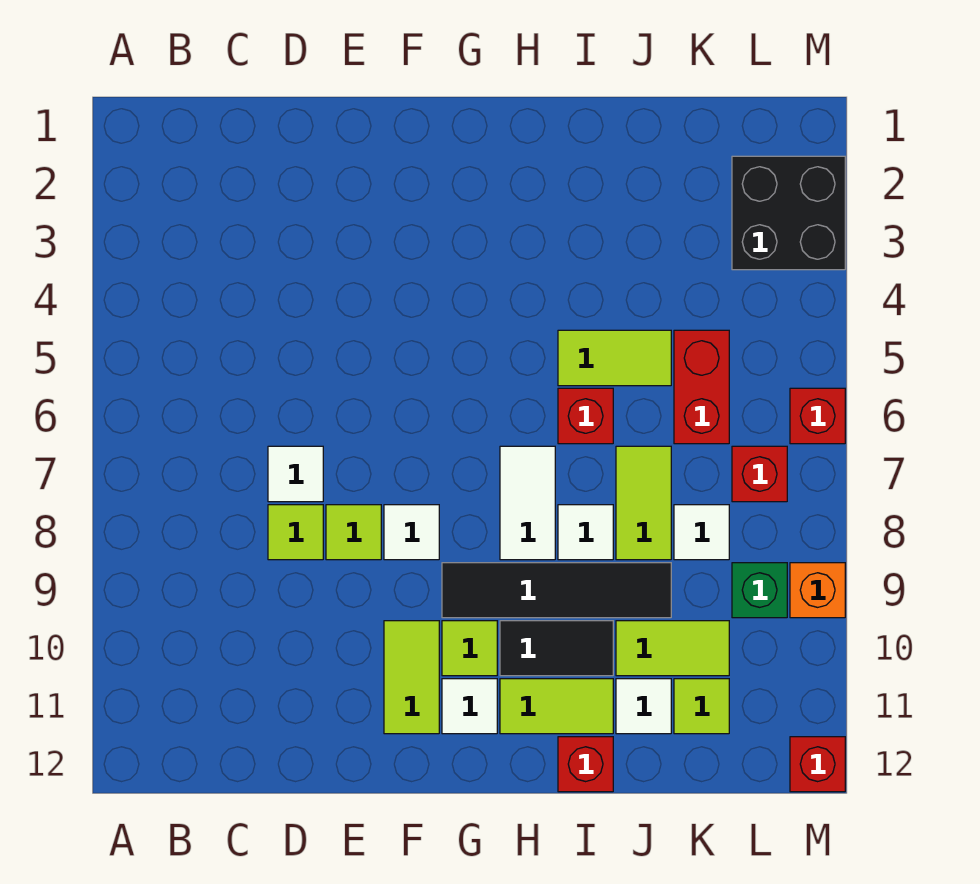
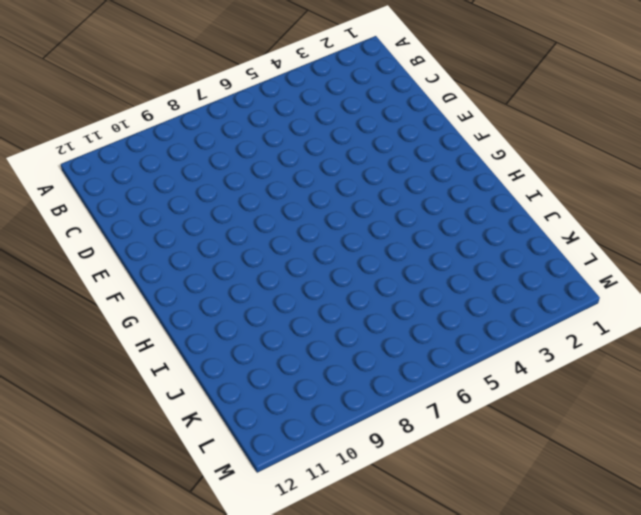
none -> white tile D7 level 1
none -> lime tile D8 level 1
none -> lime tile E8 level 1

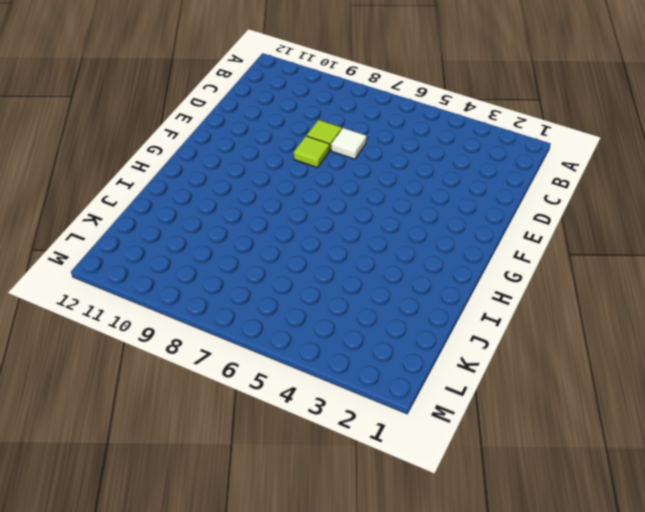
none -> white tile F8 level 1
none -> lime tile F10:F11 level 1
none -> black tile G9:J9 level 1

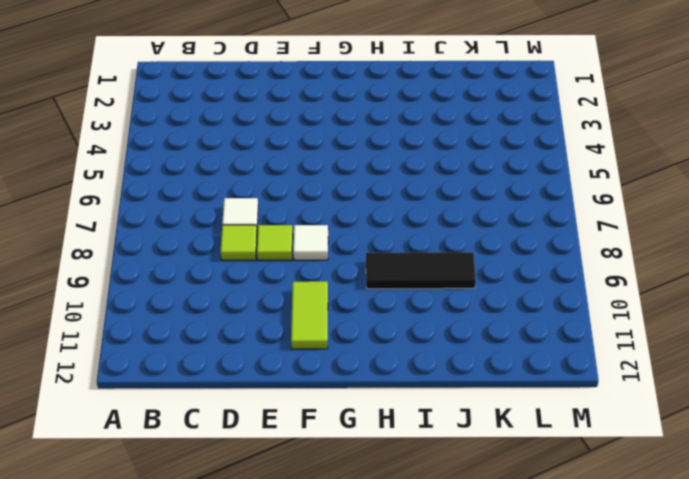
black tile H9:J9 level 1 -> black tile G9:J9 level 1
none -> lime tile G10 level 1
none -> white tile G11 level 1
none -> white tile H7:H8 level 1

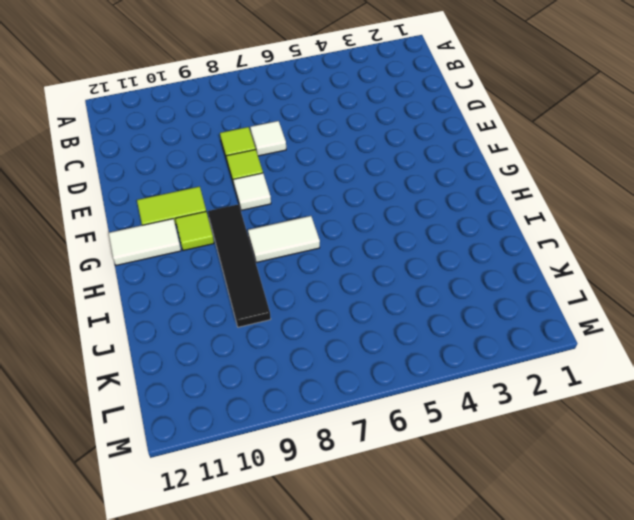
white tile G11:G12 level 1 -> white tile G11 level 1
none -> black tile H10:I10 level 1
none -> lime tile H11:I11 level 1
none -> lime tile I5:J5 level 1

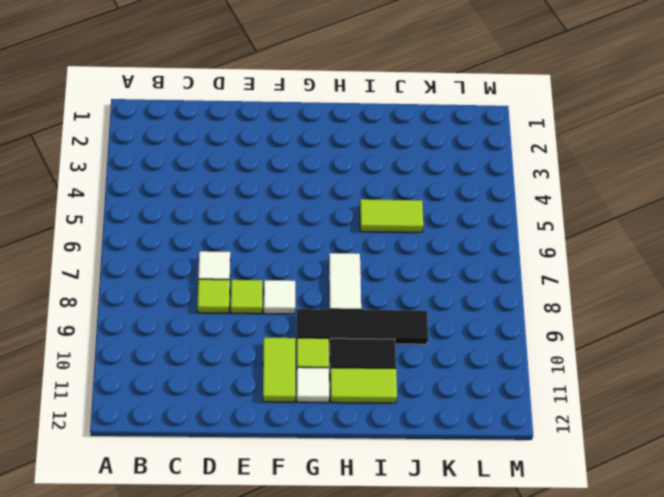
none -> red brick I6 level 1
none -> white tile I8 level 1
none -> red brick I12 level 1

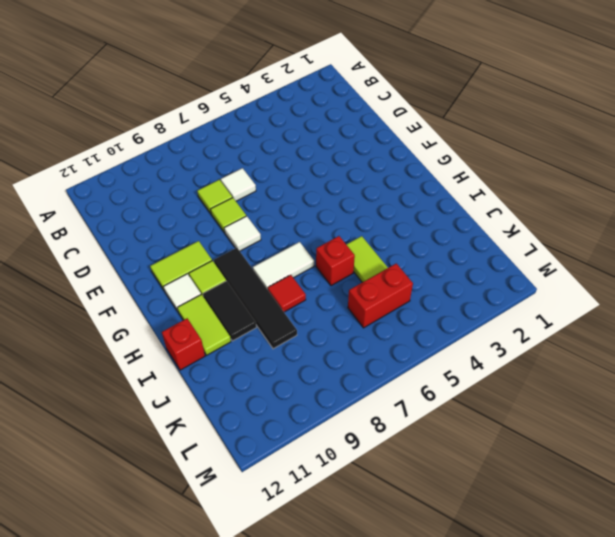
red tile I8 level 1 -> white tile I8 level 1
none -> lime tile J7:J8 level 1
none -> lime tile J10:K10 level 1
none -> white tile J11 level 1

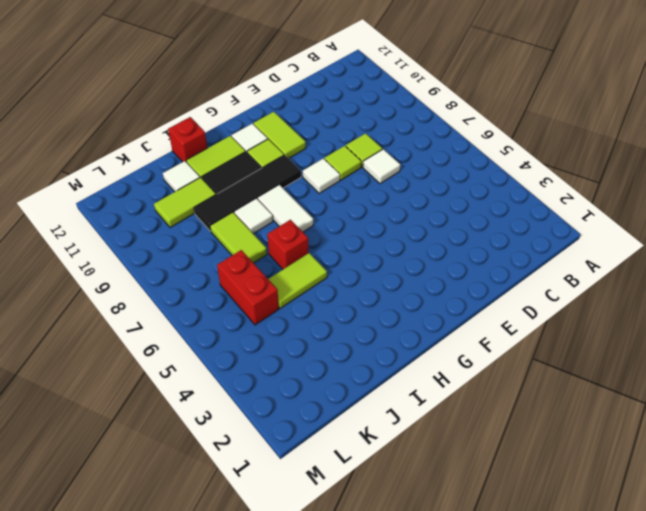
none -> white tile K8 level 1
none -> lime tile K11 level 1
none -> black brick L2:M3 level 1

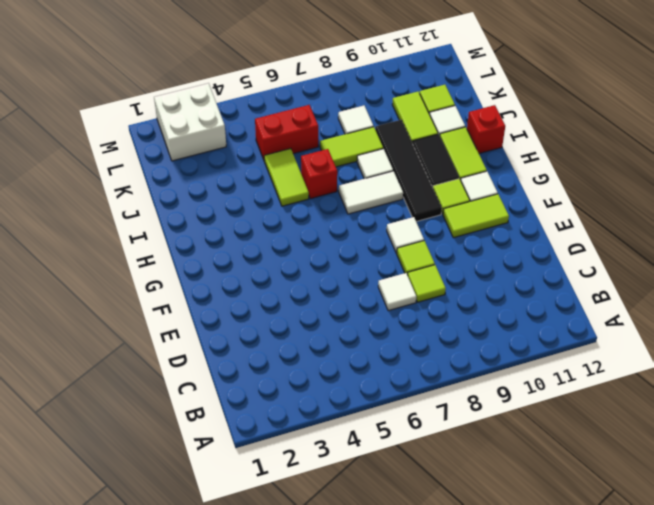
white brick L2:M3 level 1 -> black brick L2:M3 level 1
none -> red brick L7 level 1
none -> green brick L9 level 1
none -> red brick M6 level 1

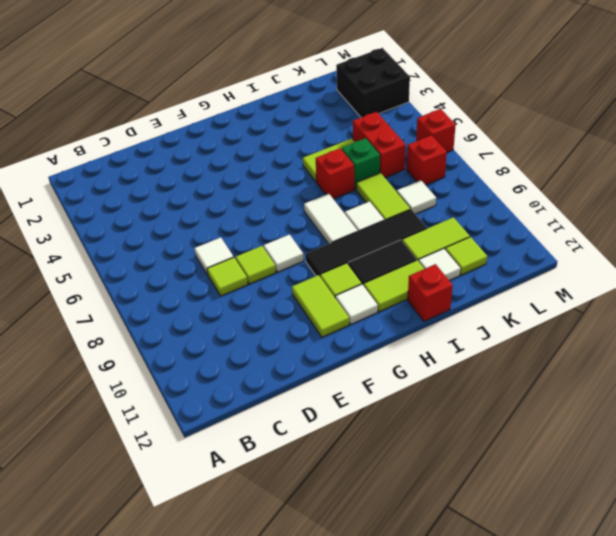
green brick J6 level 1 -> green brick L9 level 1
none -> orange brick M9 level 1
none -> red brick M12 level 1

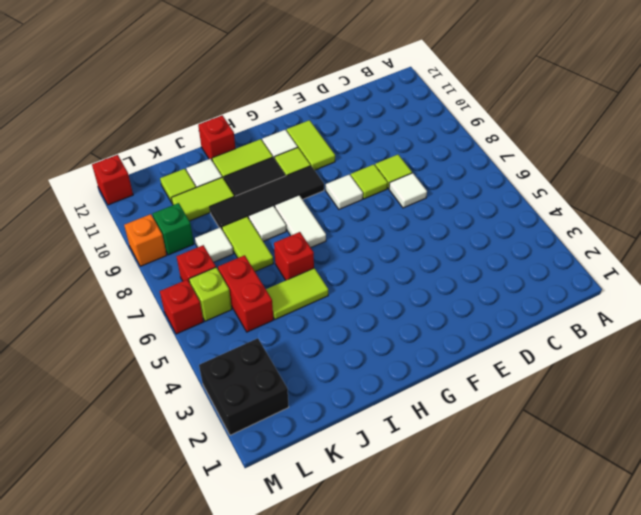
lime brick L6 level 1 -> none

